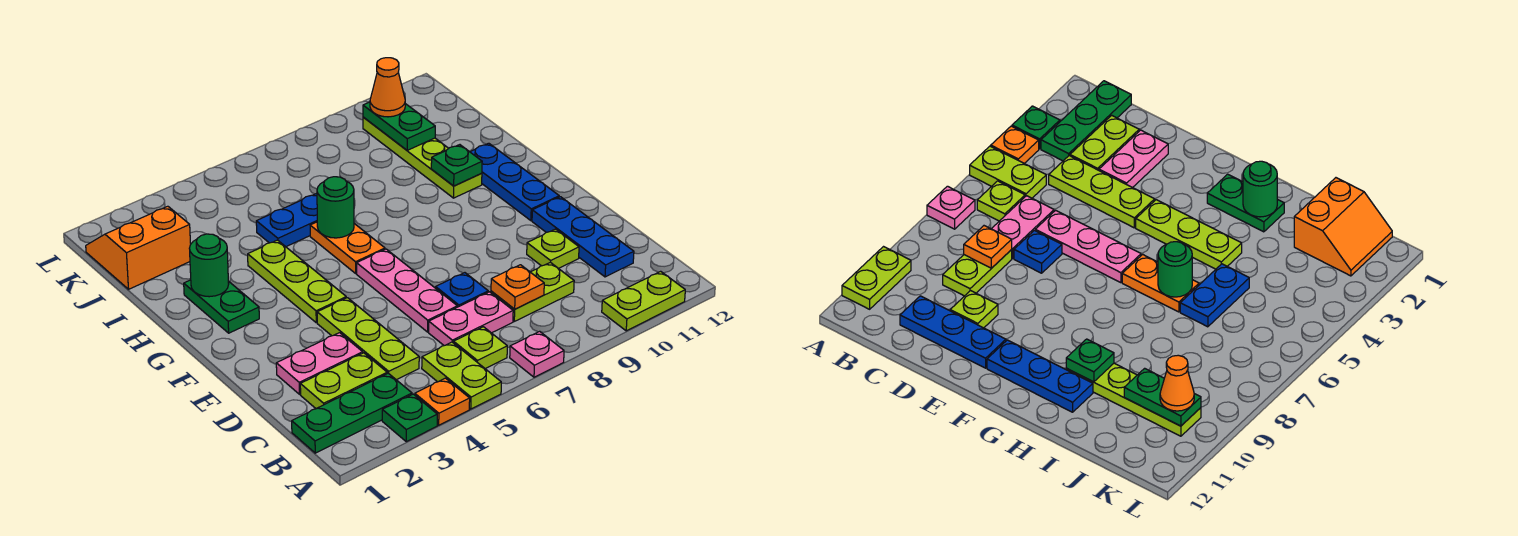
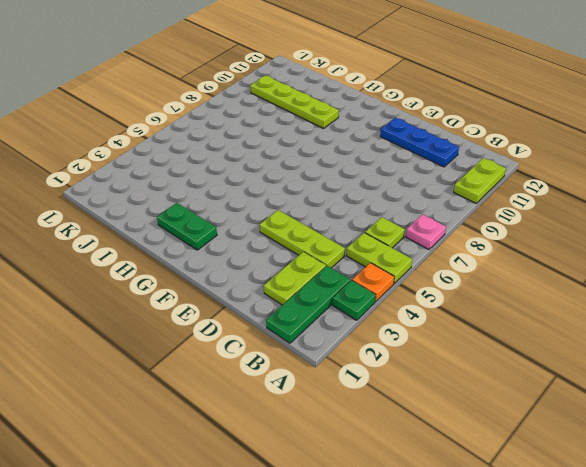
none -> pink plate C6:C7 level 1
none -> lime plate C8:C9 level 1
none -> pink plate D2:D3 level 1

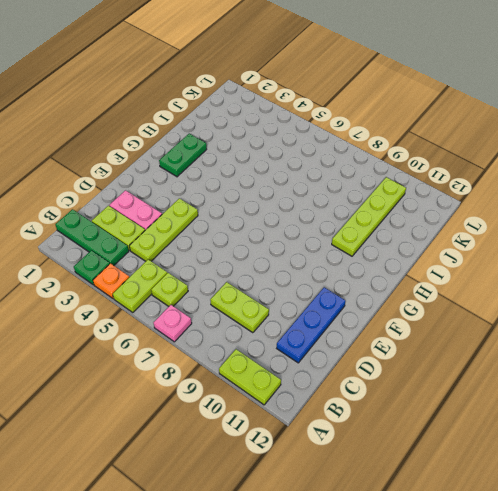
none -> pink plate C6:C7 level 1
none -> pink plate D6:F6 level 1
none -> blue plate D7 level 1

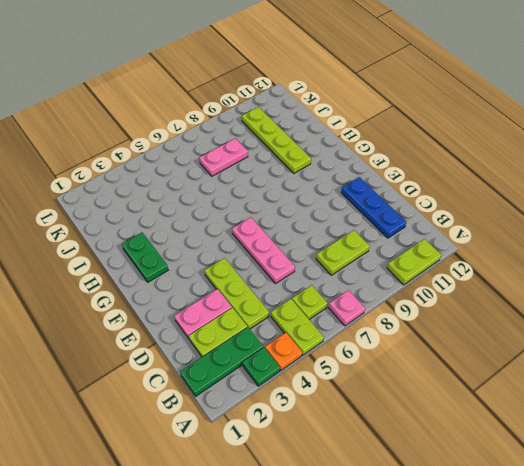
pink plate J7:J8 level 1 -> pink plate C6:C7 level 1
none -> blue plate D7 level 1
none -> lime plate D10 level 1
none -> lime plate F4:H4 level 1

